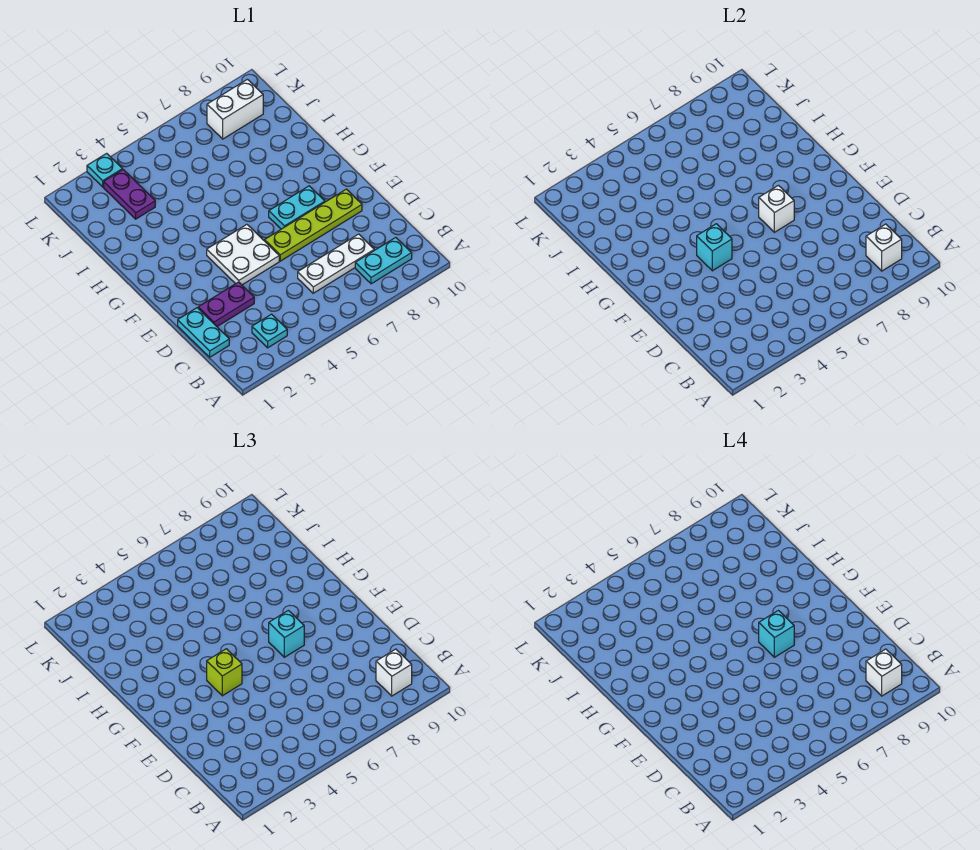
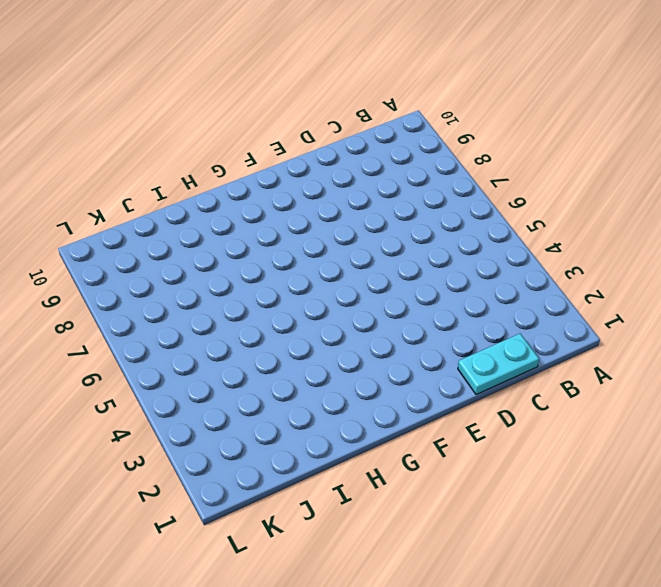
none -> cyan plate B3 level 1
none -> cyan plate B8:B9 level 1
none -> white plate C6:C8 level 1

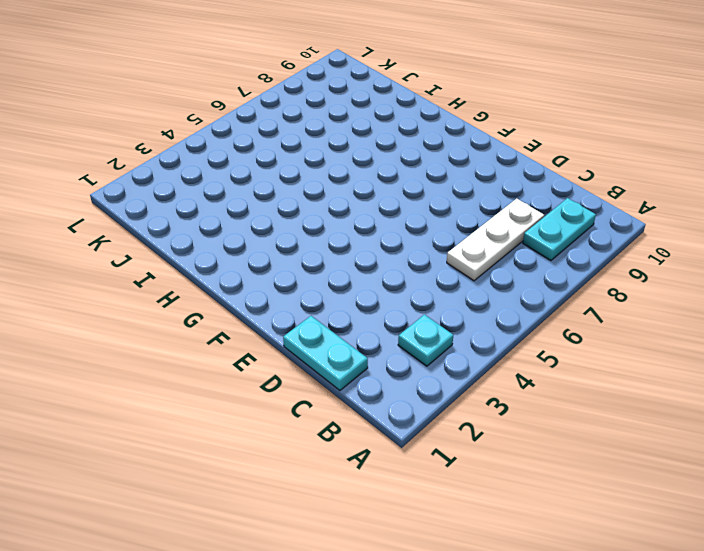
none -> purple plate D2:D3 level 1
none -> white plate E4:F5 level 1
none -> lime plate E6:E9 level 1

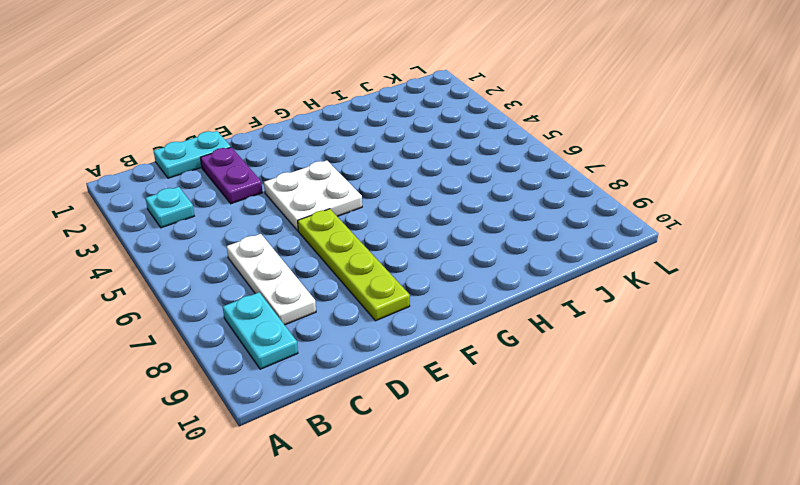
none -> cyan plate F7:F8 level 1
none -> purple plate J3:K3 level 1
none -> white brick K8:K9 level 1

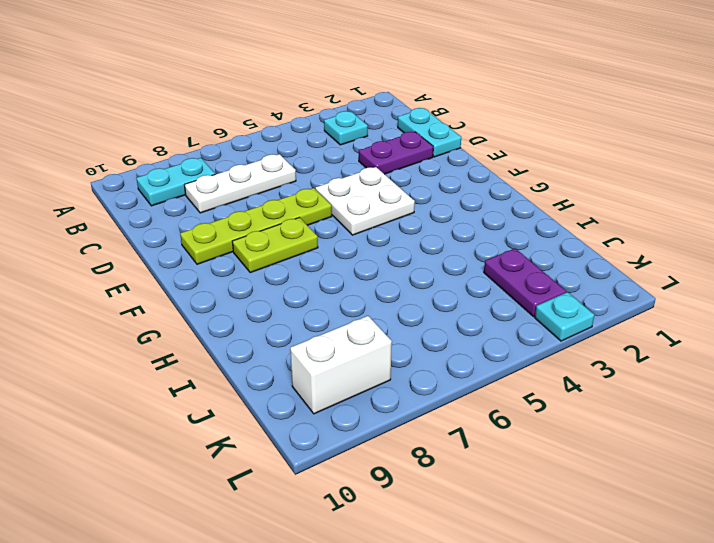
lime plate F7:F8 level 1 -> cyan plate F7:F8 level 1
none -> white brick B9 level 2
none -> cyan brick F4 level 2
none -> white brick F7 level 2

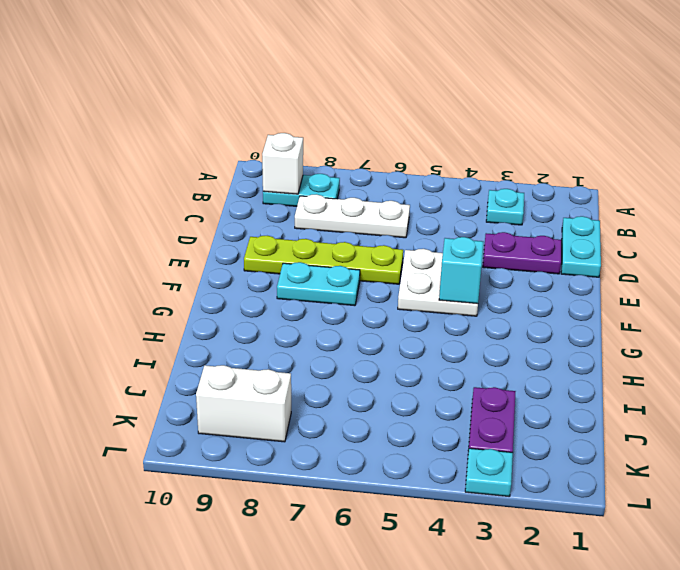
none -> white brick F7 level 2
none -> white brick B9 level 3
none -> lime brick F4 level 3

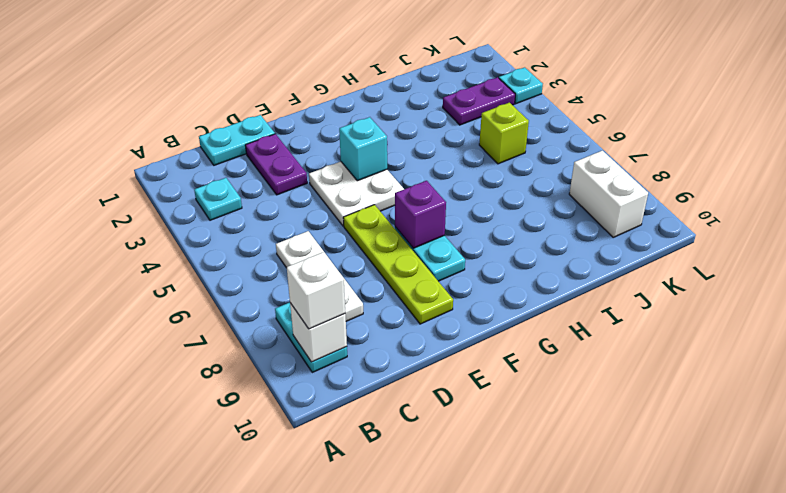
purple brick F7 level 2 -> white brick F7 level 2
lime brick J5 level 1 -> lime brick F4 level 3
none -> cyan brick F7 level 3
none -> white brick B9 level 4
none -> cyan brick F7 level 4

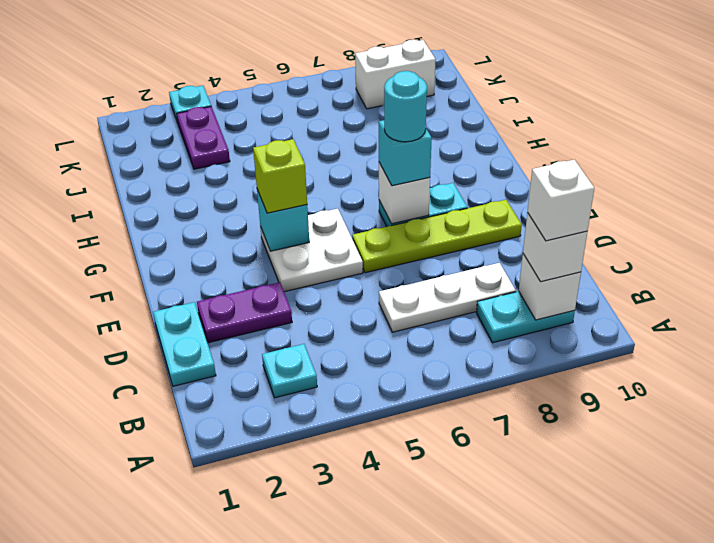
cyan round brick F7 level 4 -> cyan brick F7 level 4

